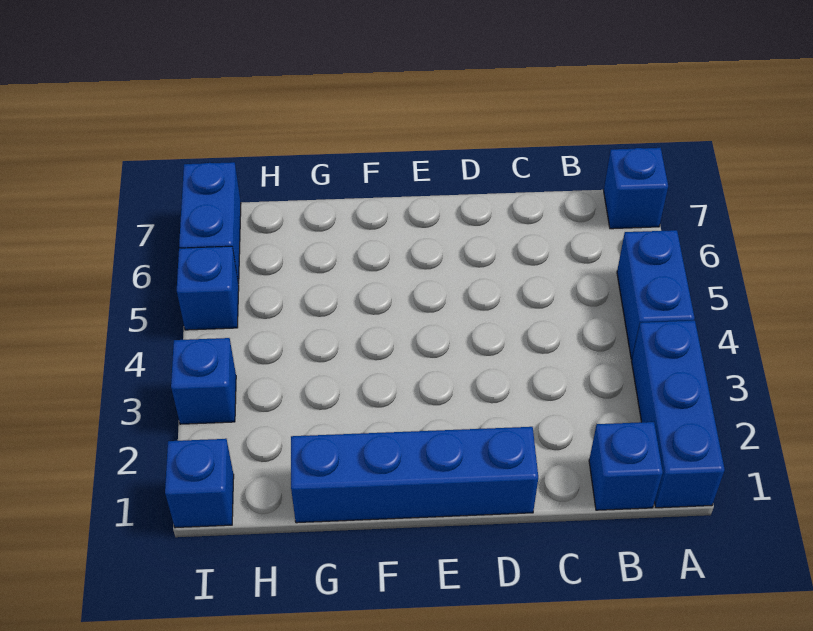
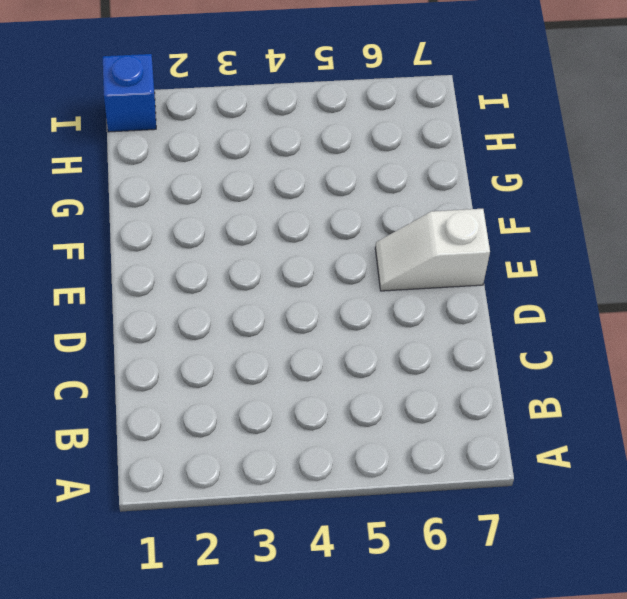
white slope E6:E7 level 1 top 7 -> none
none -> blue brick A1:A3 level 1
none -> blue brick A4:A5 level 1

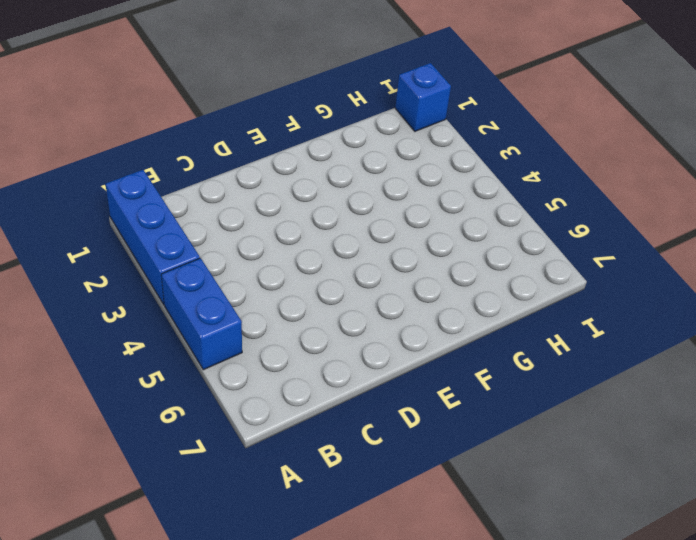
none -> blue brick A7 level 1
none -> blue brick B1 level 1

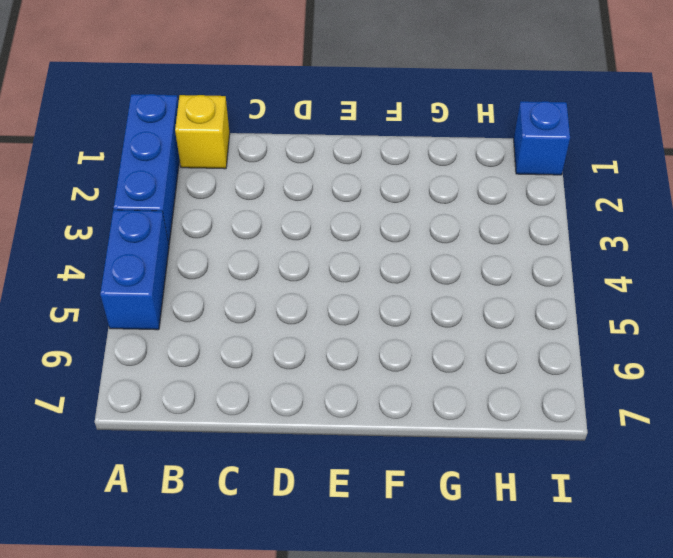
yellow brick B1 level 1 -> blue brick B1 level 1
none -> blue brick A7 level 1
none -> blue brick D1:G1 level 1

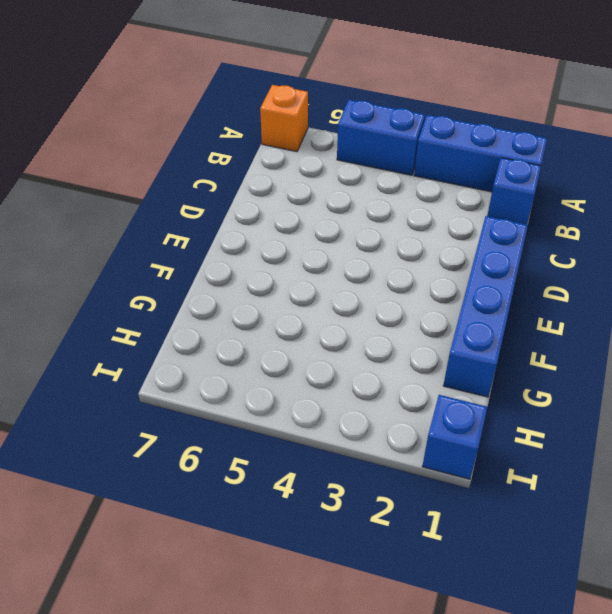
orange brick A7 level 1 -> blue brick A7 level 1
none -> blue brick I3 level 1
none -> blue brick I5 level 1

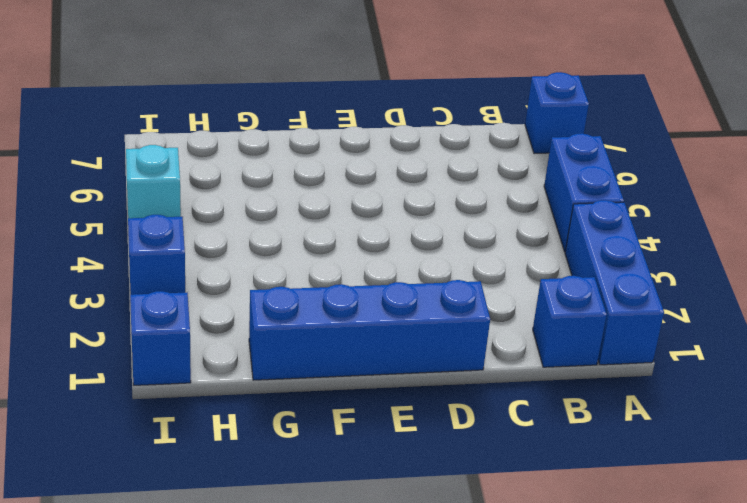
cyan brick I5 level 1 -> blue brick I5 level 1
none -> blue brick I6:I7 level 1

